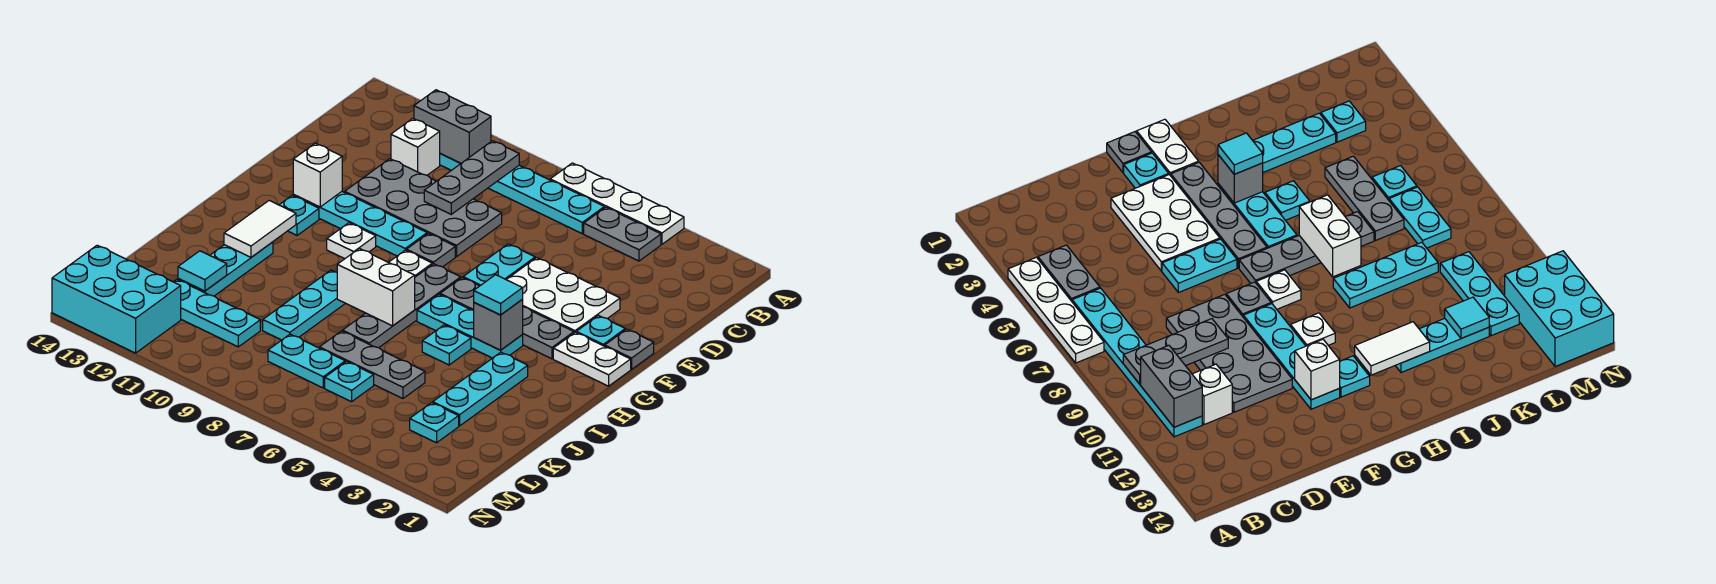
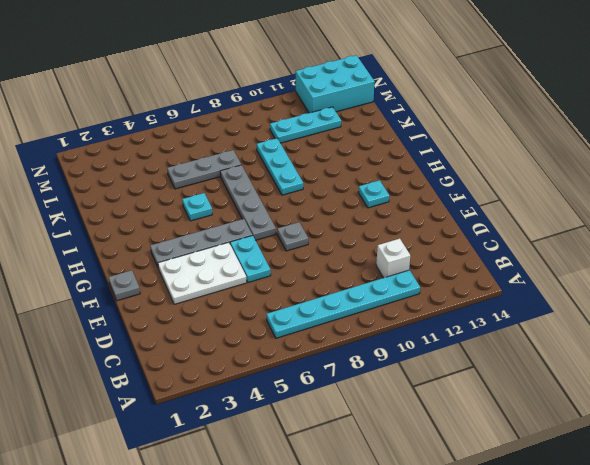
none -> white plate A4:A7 level 1
none -> grey plate B4:B5 level 1
none -> grey plate D8:E11 level 1
none -> cyan plate F2 level 1

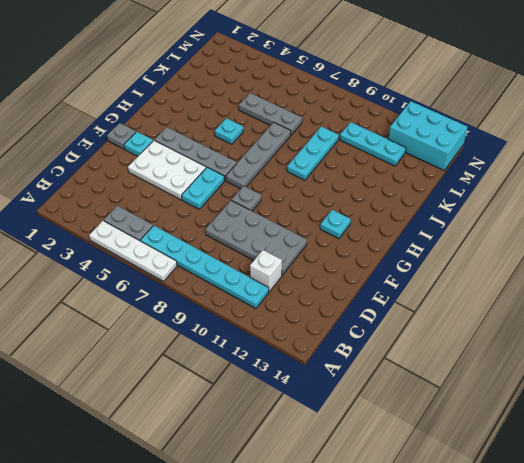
none -> cyan plate F9:F12 level 1
none -> white plate G1:G2 level 1
none -> white plate G8 level 1
none -> white plate G10 level 1

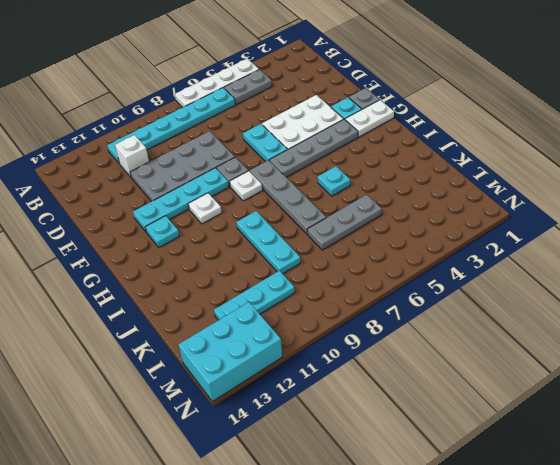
none -> cyan plate H4:H6 level 1
none -> cyan plate I3:K3 level 1
none -> cyan plate I12:K12 level 1
none -> cyan plate L3 level 1

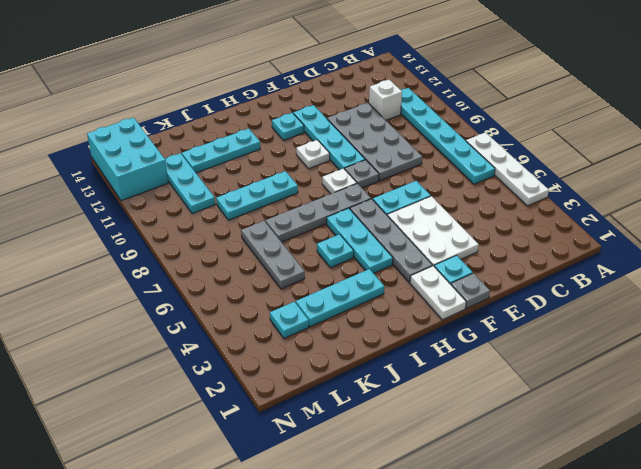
none -> grey plate B4:B5 level 1
none -> cyan plate L6 level 1
none -> cyan plate L7:L8 level 1
none -> grey plate B9:D9 level 2

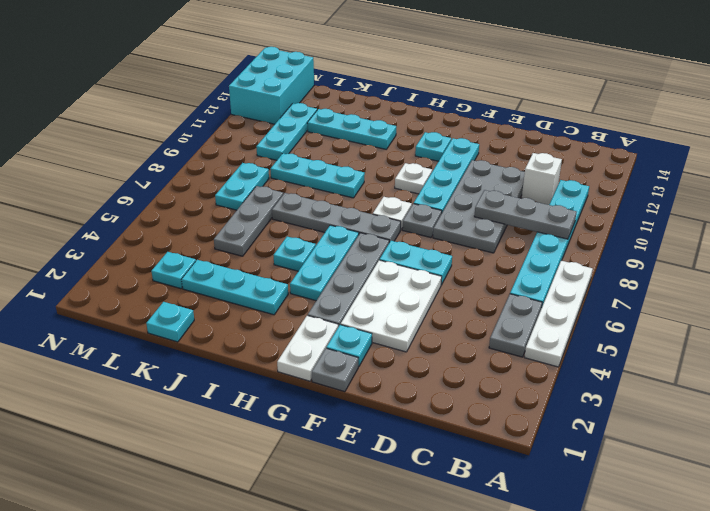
cyan plate K1 level 1 -> cyan plate L6 level 1
none -> grey brick B10:B11 level 2
none -> white brick F12 level 2
none -> grey brick H4 level 2
none -> white tile H12:I12 level 2

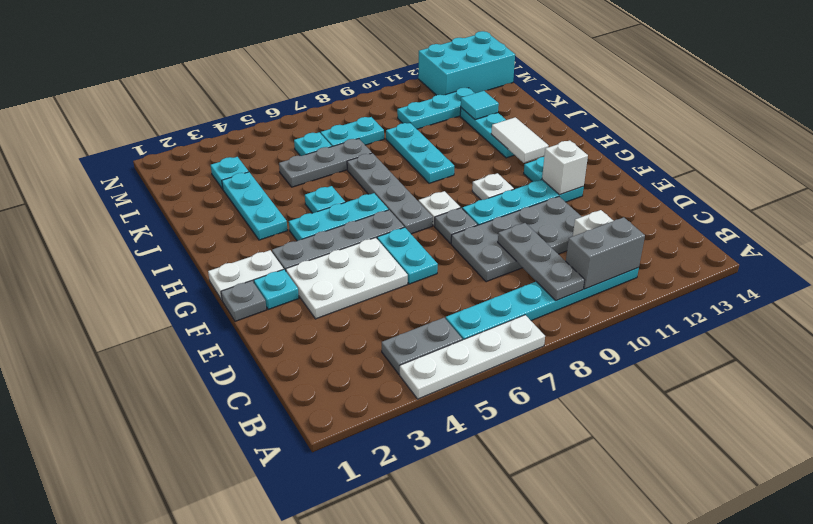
none -> grey brick H4 level 2
none -> white brick I7:I8 level 2
none -> cyan tile H4 level 3

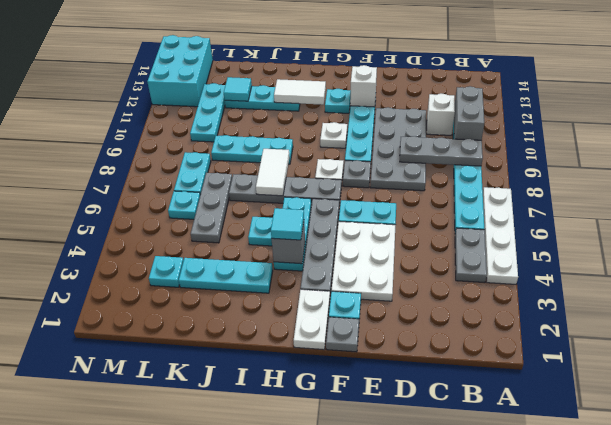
white tile I7:I8 level 2 -> white brick I7:I8 level 2

